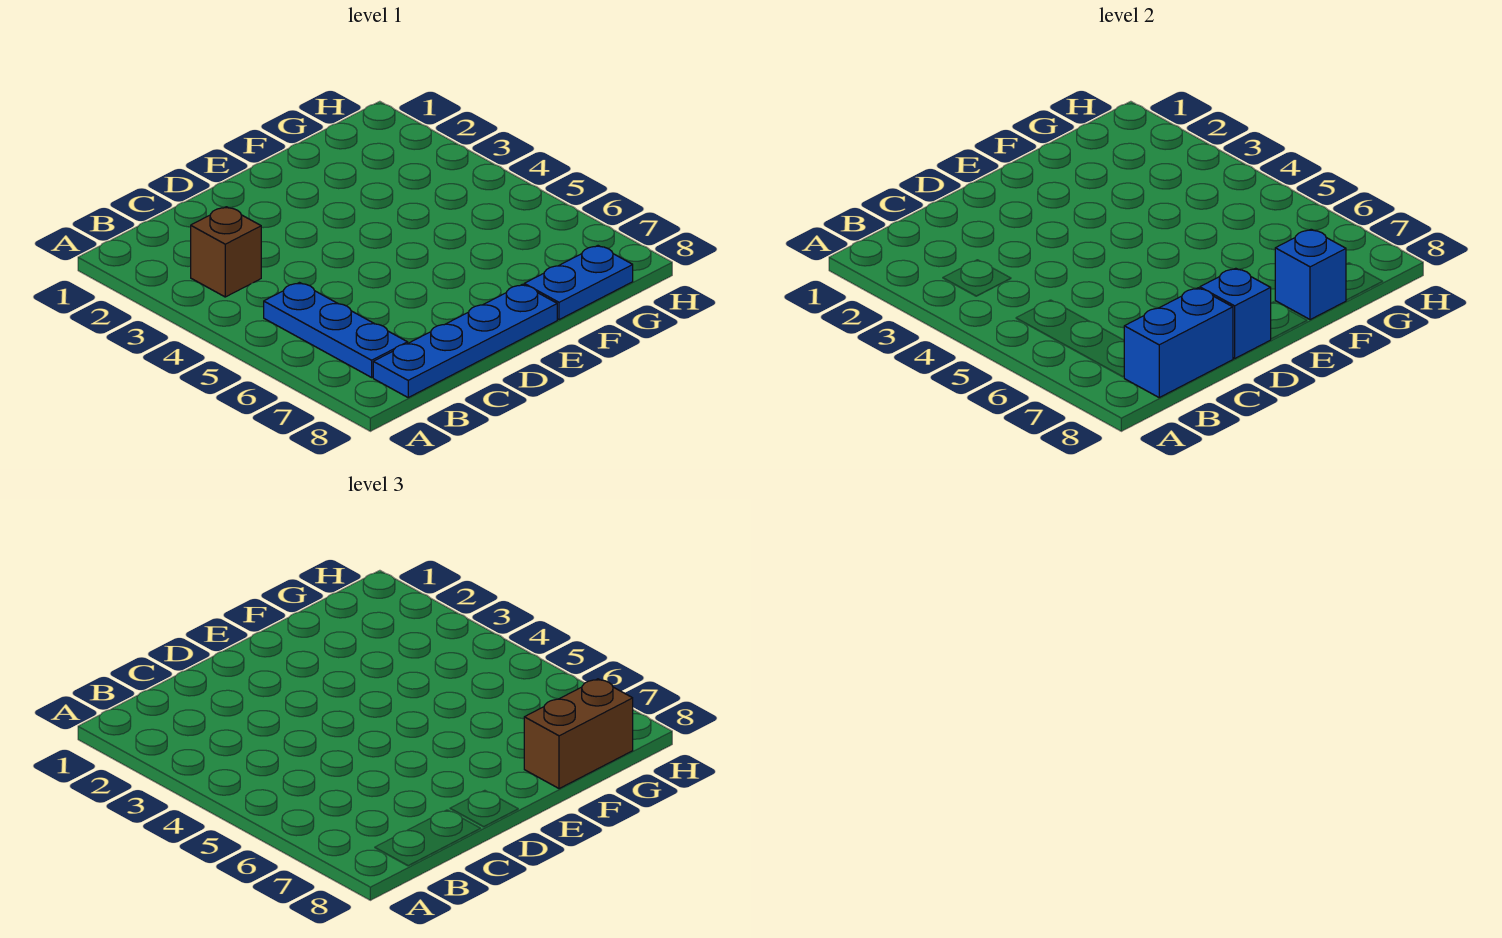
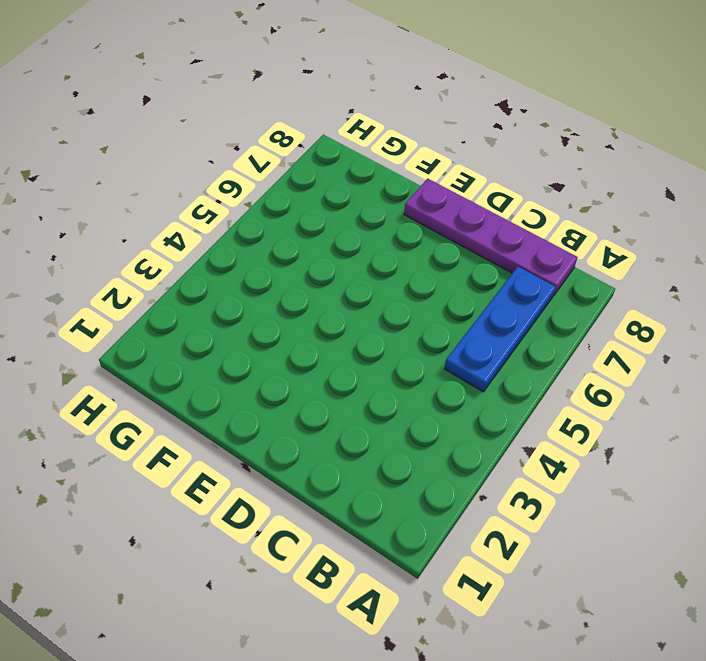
purple plate B8:E8 level 1 -> blue plate B8:E8 level 1
none -> brown brick B3 level 1
none -> blue plate F8:G8 level 1

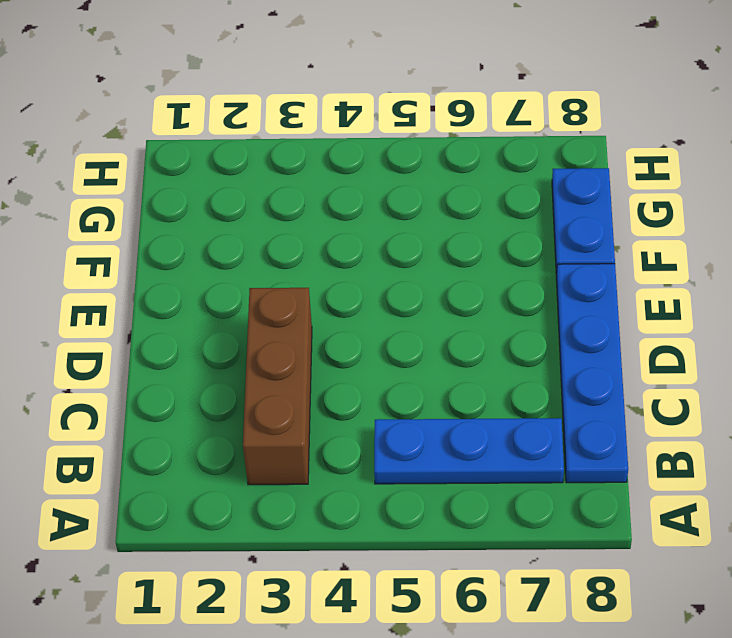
brown brick B3:D3 level 1 -> brown brick B3 level 1
none -> blue brick B8:C8 level 2
none -> blue brick D8 level 2

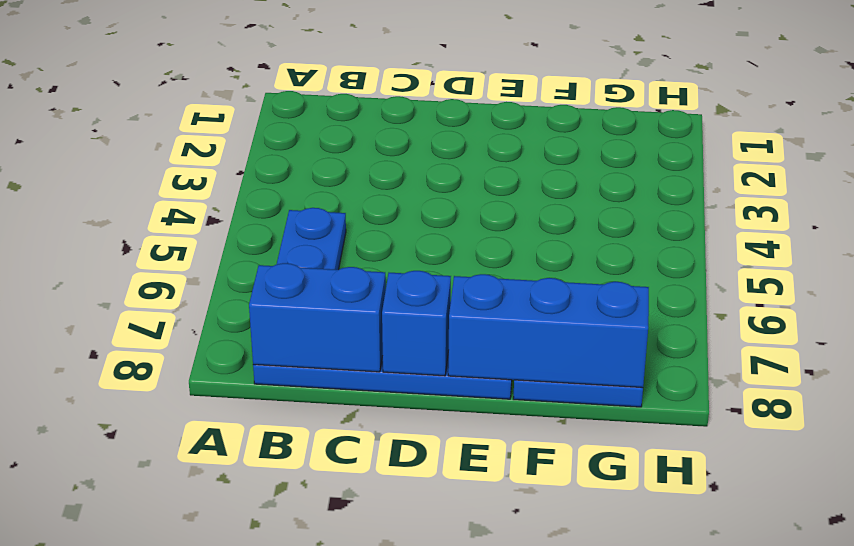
blue brick E8:G8 level 2 -> blue brick F8 level 2
none -> brown brick B3 level 1
none -> brown brick F8:G8 level 3

